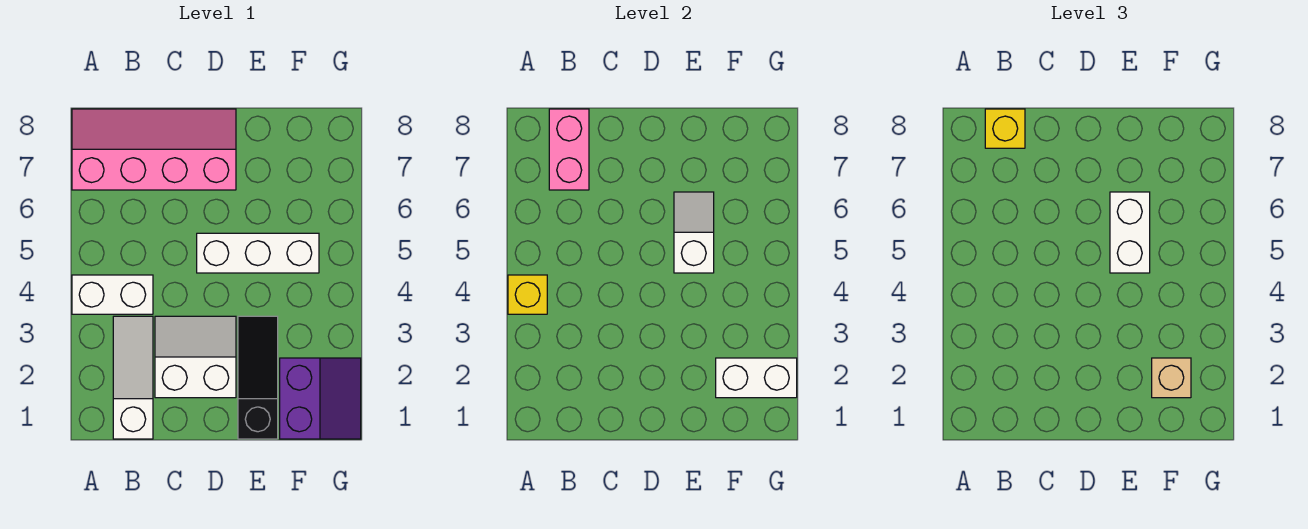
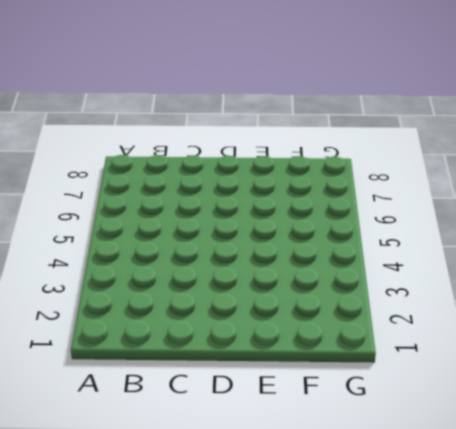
none -> white brick A4:B4 level 1
none -> pink slope A7:D8 level 1 top 7
none -> white slope B1:B3 level 1 top 1

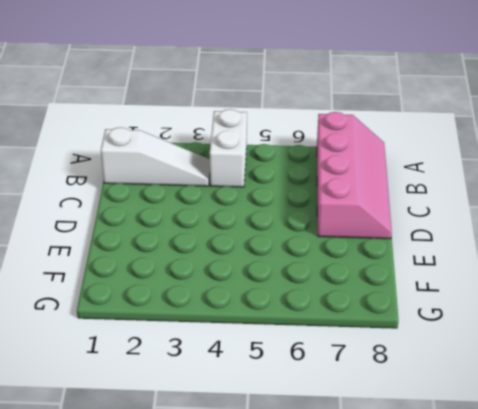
none -> white slope C2:D3 level 1 top 2
none -> white brick D5:F5 level 1
none -> black slope E1:E3 level 1 top 1

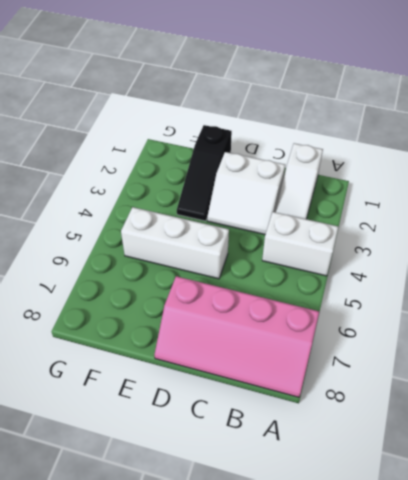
none -> purple slope F1:G2 level 1 top F
none -> yellow brick A4 level 2
none -> pink brick B7:B8 level 2

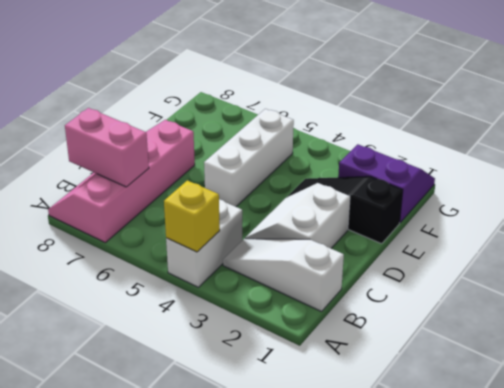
none -> white slope E5:E6 level 2 top 5
none -> white brick F2:G2 level 2
none -> yellow brick B8 level 3

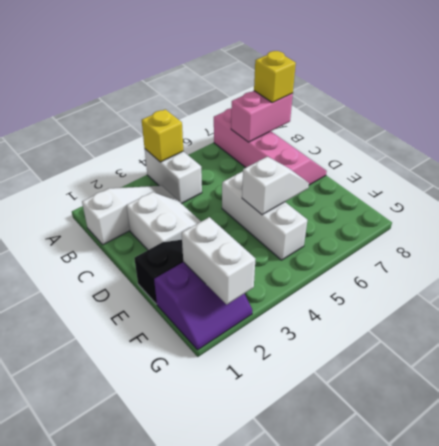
none -> white brick E5:E6 level 3
none -> tan brick F2 level 3

